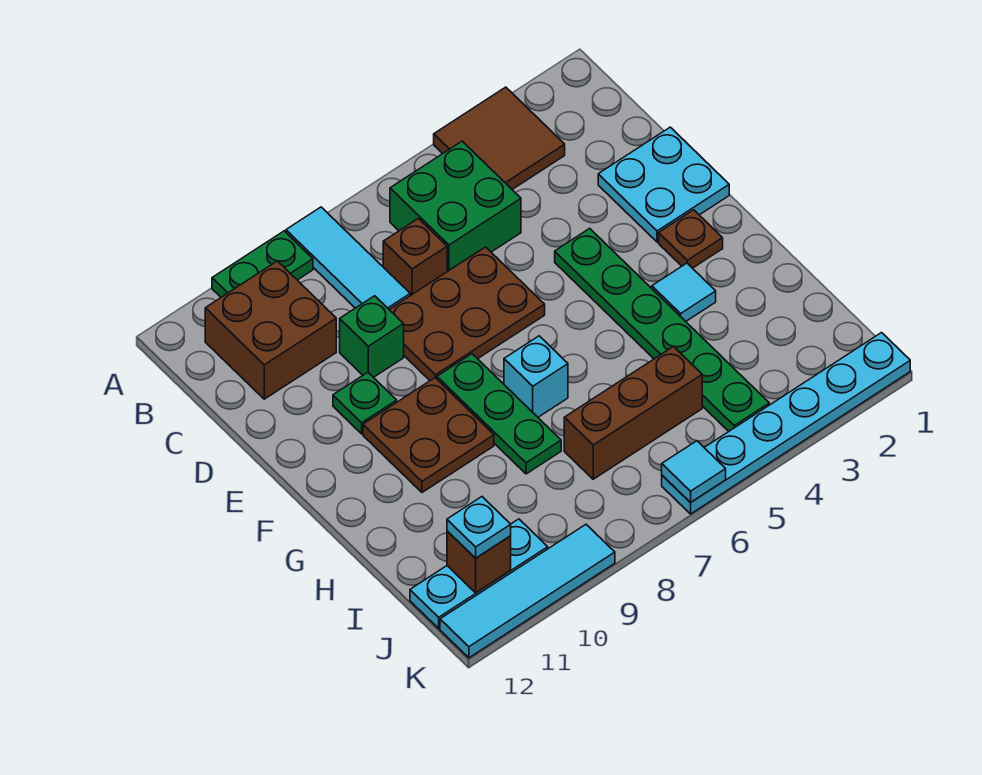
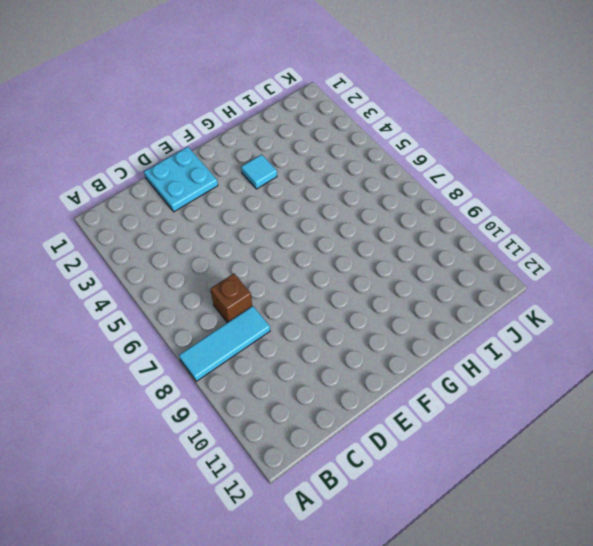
none -> brown tile A3:B4 level 1
none -> green plate A9:A10 level 1
none -> green brick B5:C6 level 1

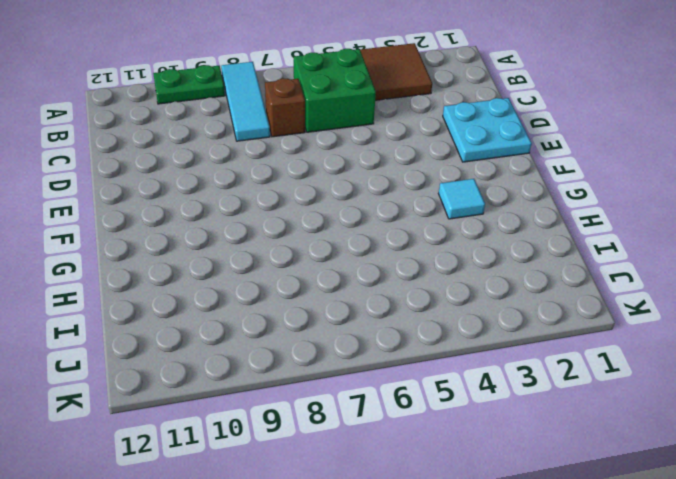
none -> brown brick B10:C11 level 1
none -> brown plate D6:E8 level 1
none -> green brick D9 level 1

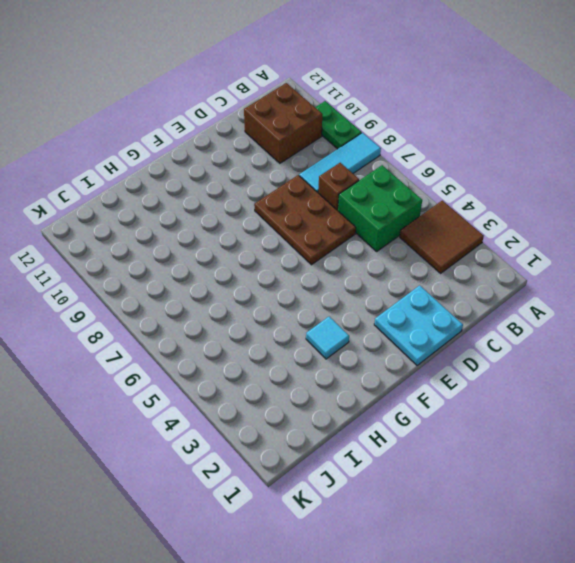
none -> green brick D9 level 1
none -> green plate E4:J4 level 1
none -> green plate E10 level 1

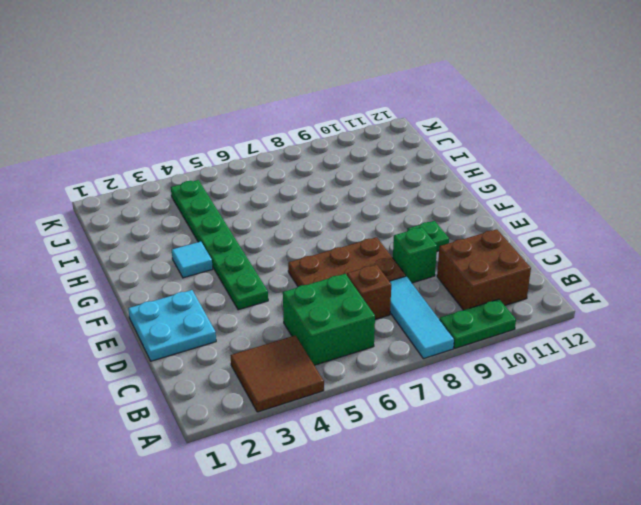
none -> brown plate F2 level 1
none -> green plate F8:H8 level 1
none -> brown plate F9:G10 level 1

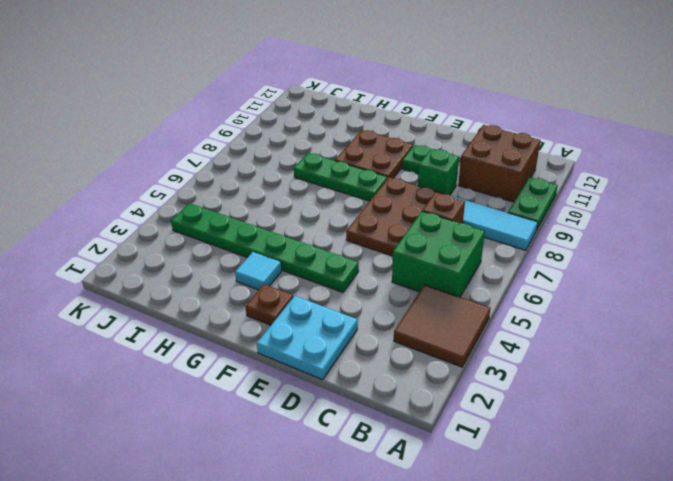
none -> cyan brick G7 level 1
none -> brown brick I5:I7 level 1
none -> cyan plate J10:J12 level 1

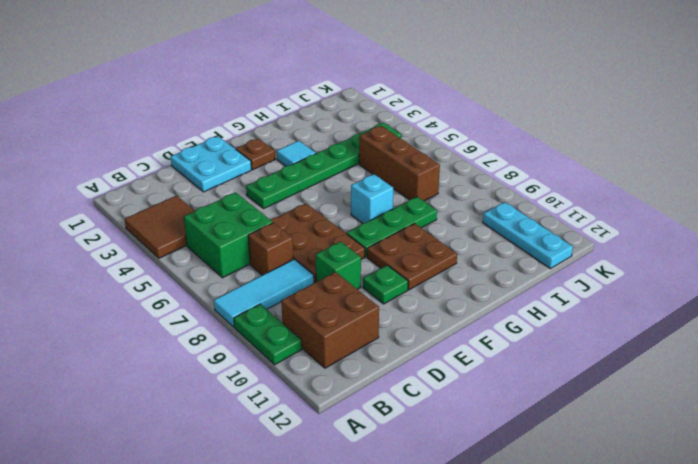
none -> cyan plate K1:K6 level 1
none -> cyan tile K9:K12 level 1
none -> brown brick J11 level 2

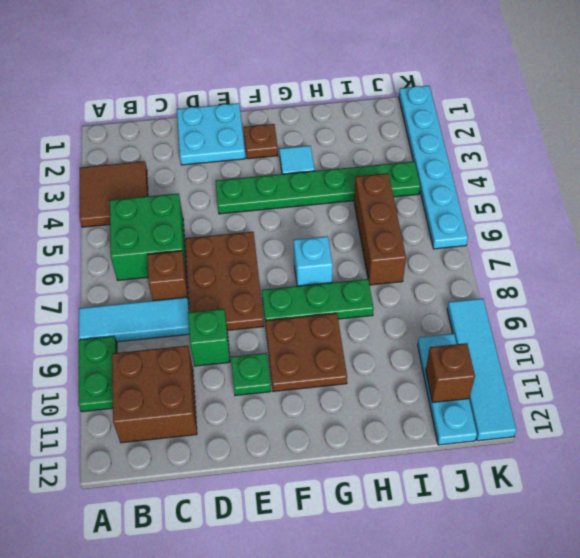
none -> cyan tile K6 level 2
none -> cyan plate J11 level 3

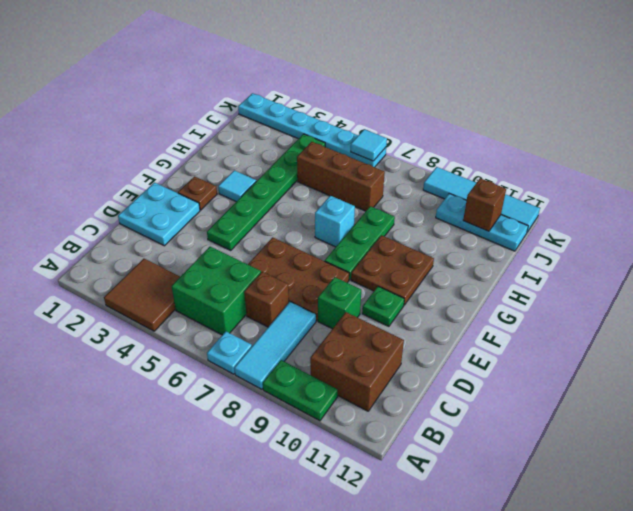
cyan plate A7 level 1 -> cyan plate J11 level 3

